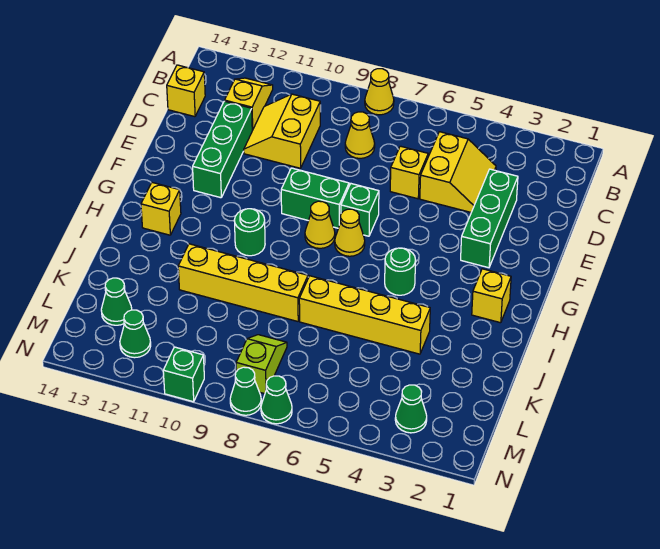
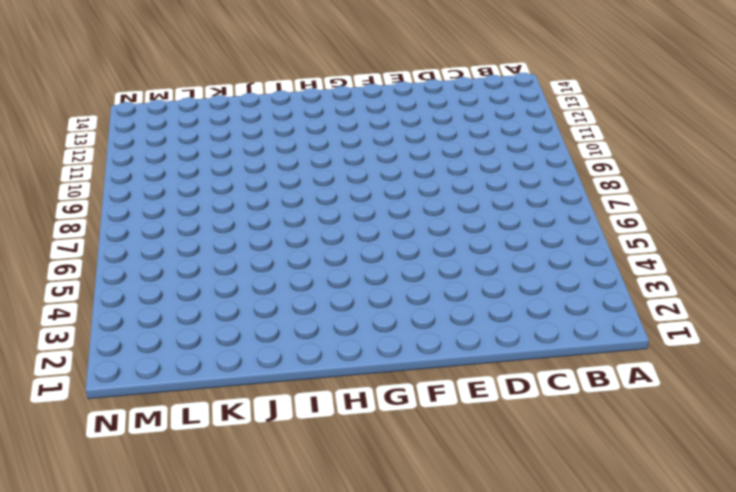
none -> yellow cone A8 level 1
none -> yellow slope B12:C12 level 1 top C
none -> yellow slope C4:D5 level 1 top 5

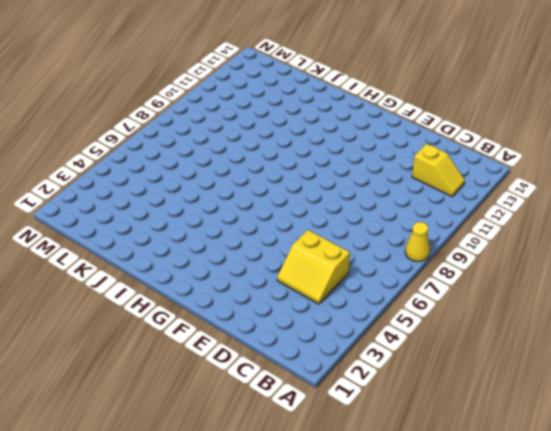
none -> yellow cone C8 level 1
none -> yellow slope C10:D11 level 1 top 10
none -> yellow brick C14 level 1

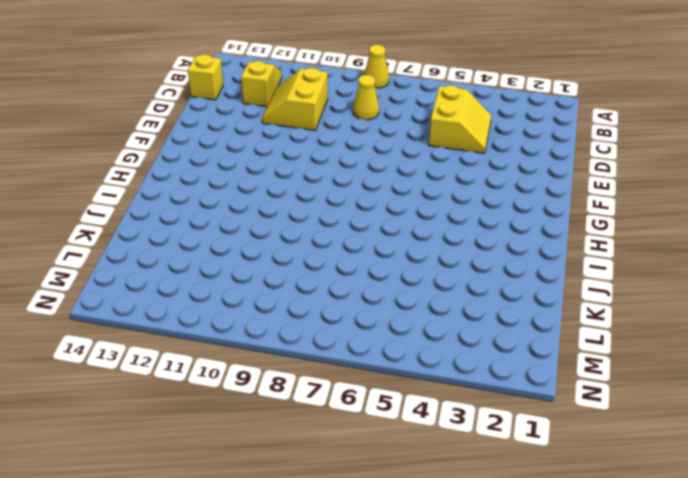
none -> green brick D3:F3 level 1
none -> yellow brick D6 level 1
none -> green brick D12:F12 level 1

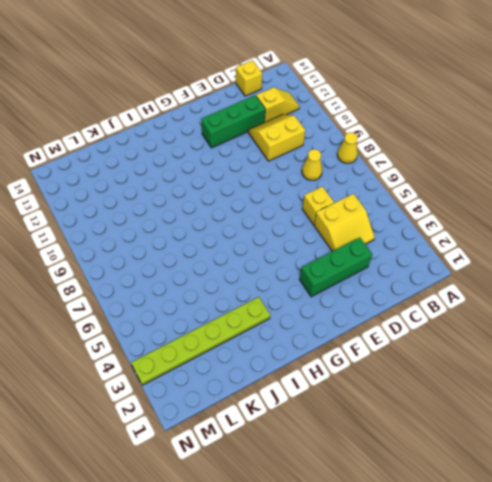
lime plate I3:N3 level 1 -> green cone M3 level 1
none -> green brick F7 level 1
none -> green brick F8:F9 level 1
none -> yellow cone G7 level 1

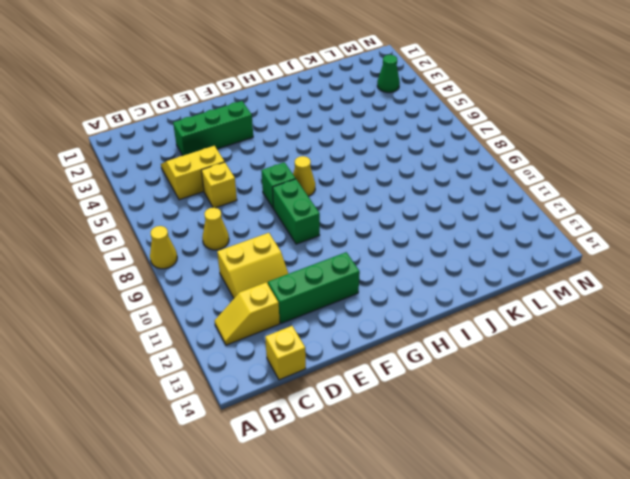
none -> yellow cone G8 level 1
none -> yellow brick H2 level 1
none -> green round brick H5 level 1

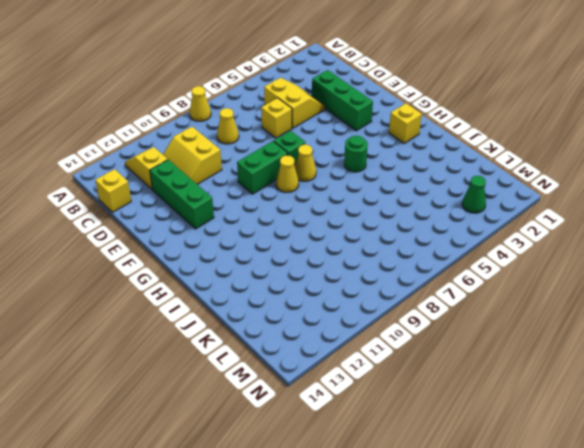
none -> green round brick H10 level 1
none -> yellow brick H13 level 1
none -> yellow brick J4:J7 level 1

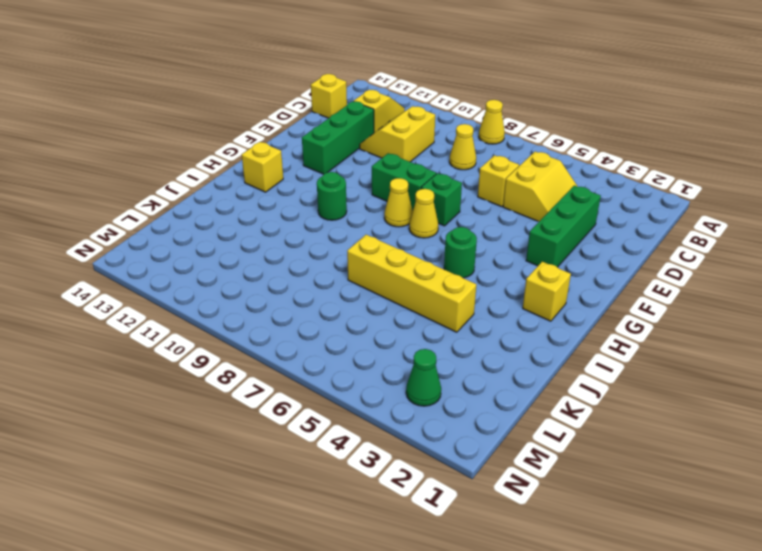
none -> yellow brick J8:J11 level 1
none -> lime slope L8:M8 level 1 top M
none -> green cone L13 level 1

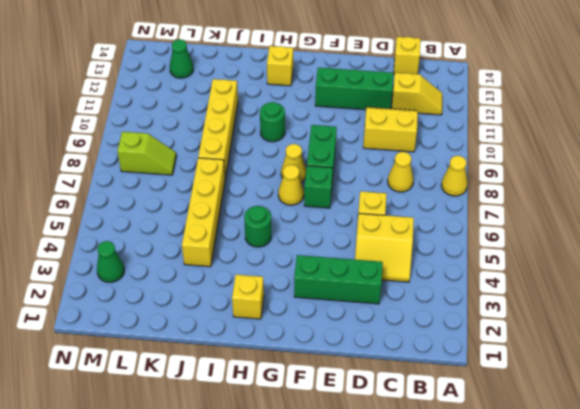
none -> green cone M12 level 1
none -> green cone N7 level 1
none -> green cone N8 level 1

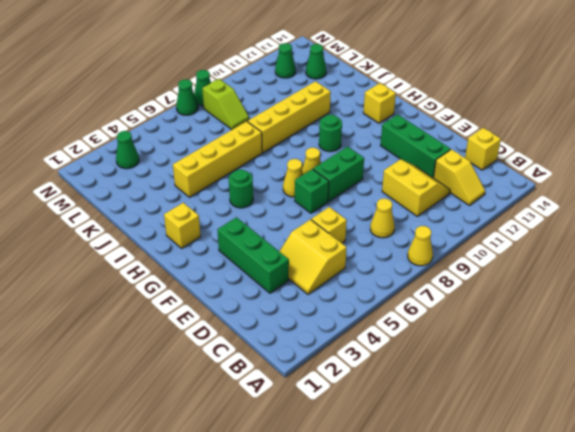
none -> green brick N10 level 1

